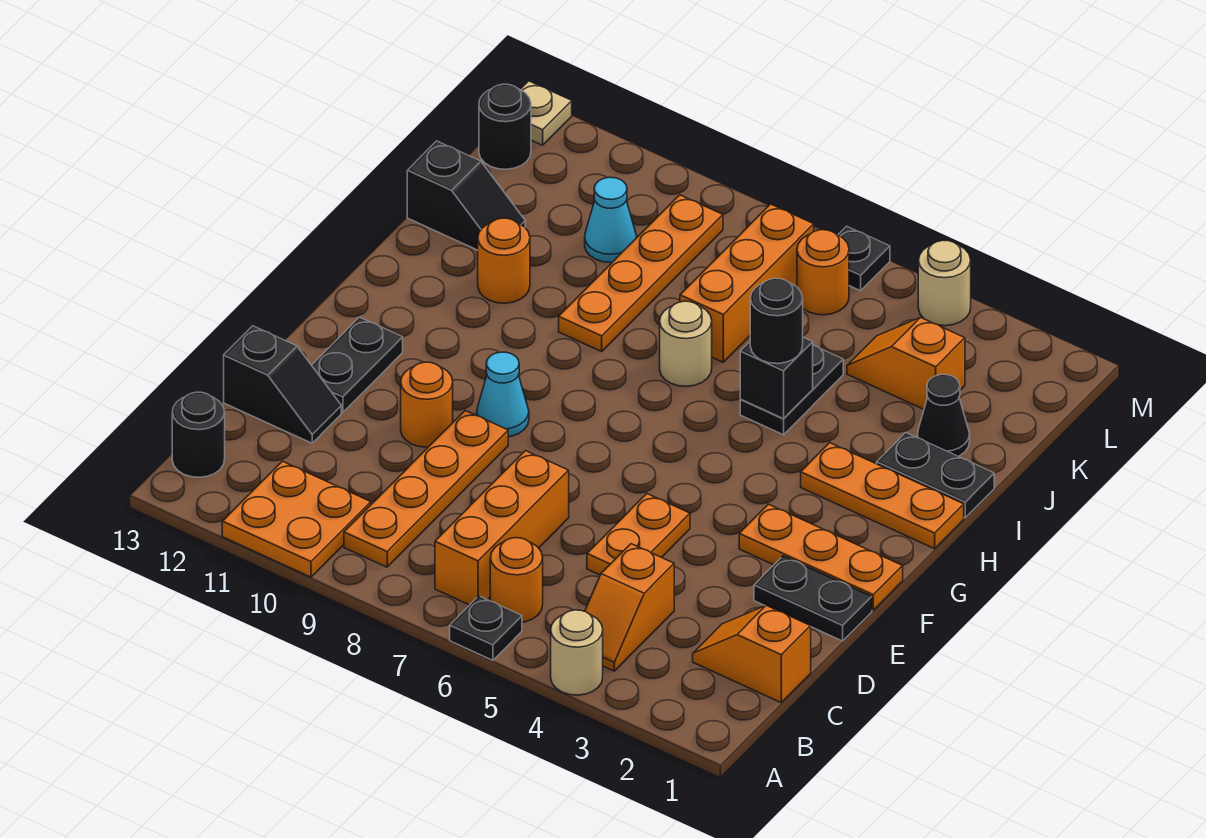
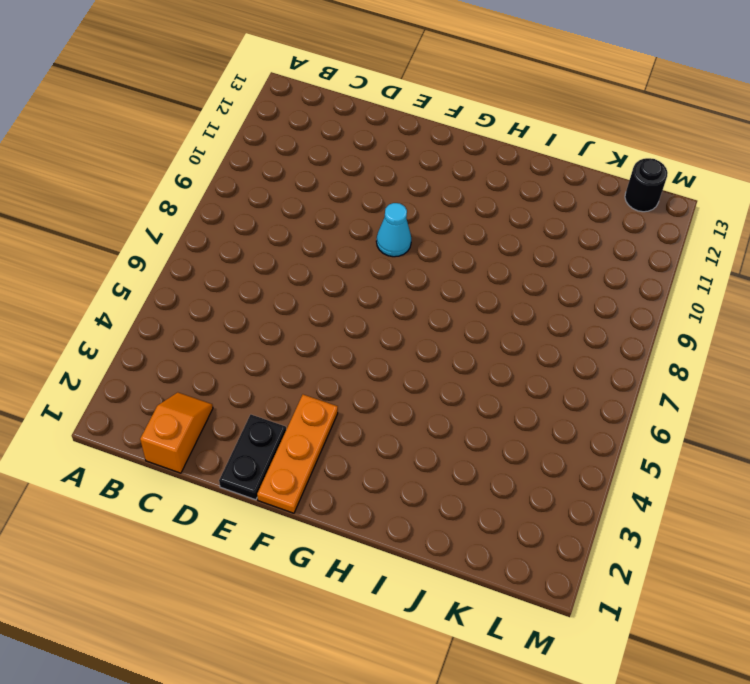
none -> tan round brick A4 level 1
none -> black plate A6 level 1
none -> orange plate A10:B11 level 1
none -> orange slope B4:C4 level 1 top C

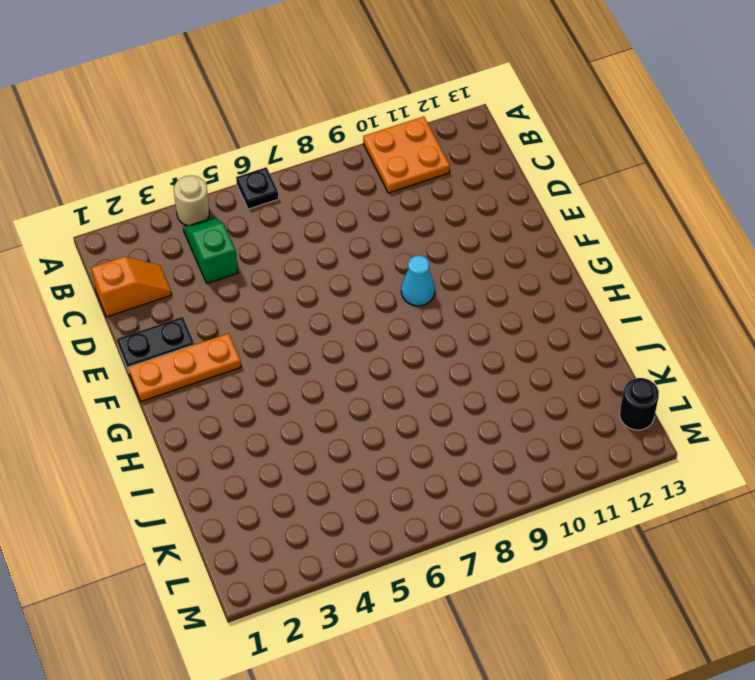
green slope B4:C4 level 1 top C -> orange slope B4:C4 level 1 top C
none -> orange round brick B6 level 1
none -> orange brick B7:D7 level 1
none -> orange plate B9:E9 level 1
none -> black round brick B13 level 1

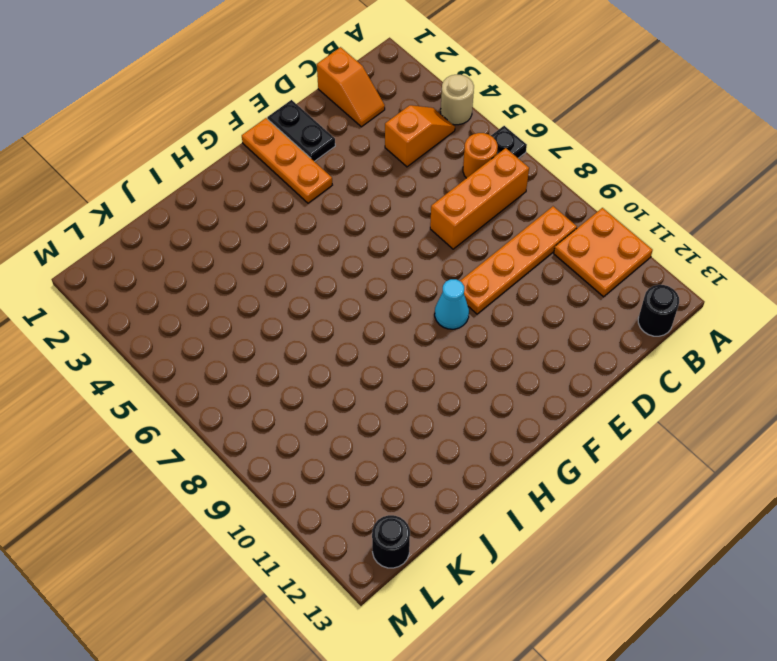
none -> orange plate D5:E5 level 1
none -> black slope D12:D13 level 1 top 13
none -> orange round brick E10 level 1
none -> black plate E12:F12 level 1

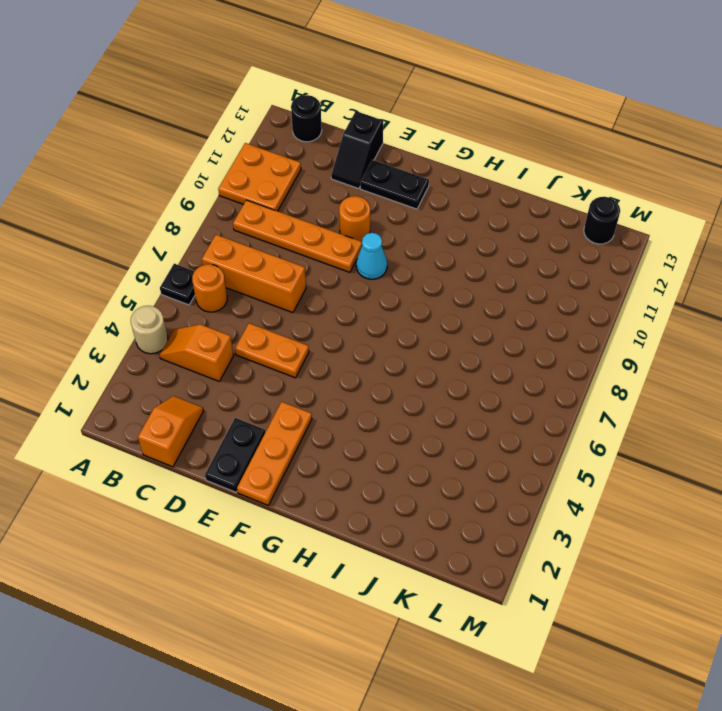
none -> orange plate H1:H3 level 1
none -> black plate I1:I2 level 1
none -> black plate I5:J5 level 1
none -> tan round brick I7 level 1

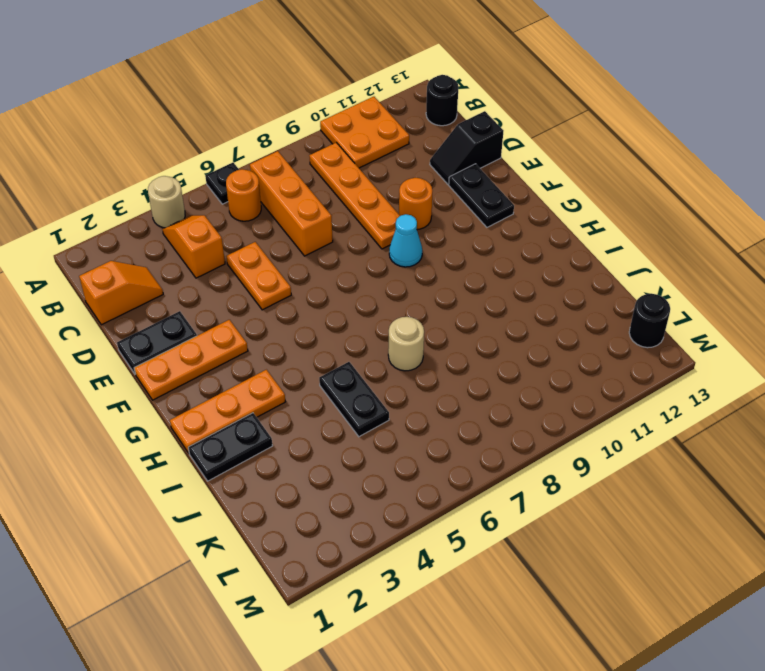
none -> orange plate I9:L9 level 1
none -> orange round brick I11 level 1
none -> black cone J2 level 1
none -> orange brick J7:L7 level 1

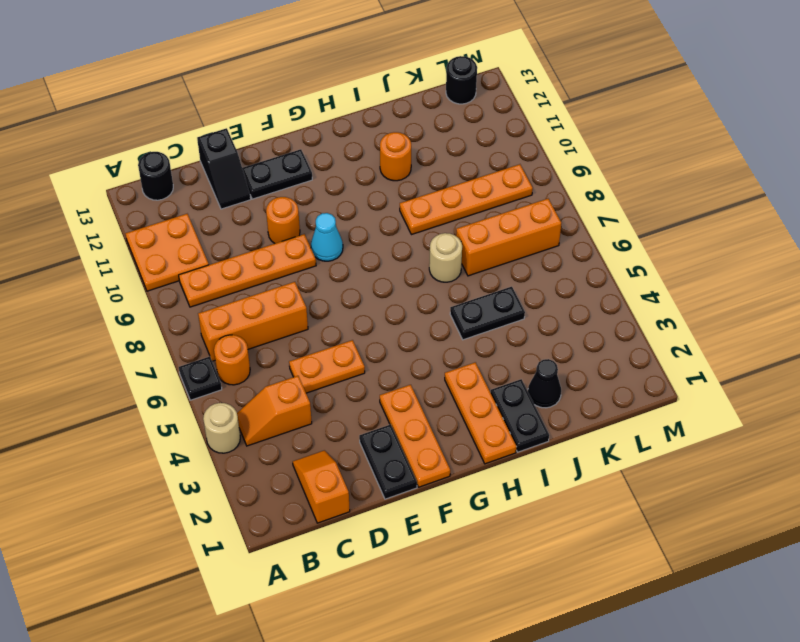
none -> black slope J12:J13 level 1 top 13
none -> orange slope K3:K4 level 1 top 3
none -> cyan cone K10 level 1
none -> orange round brick L6 level 1

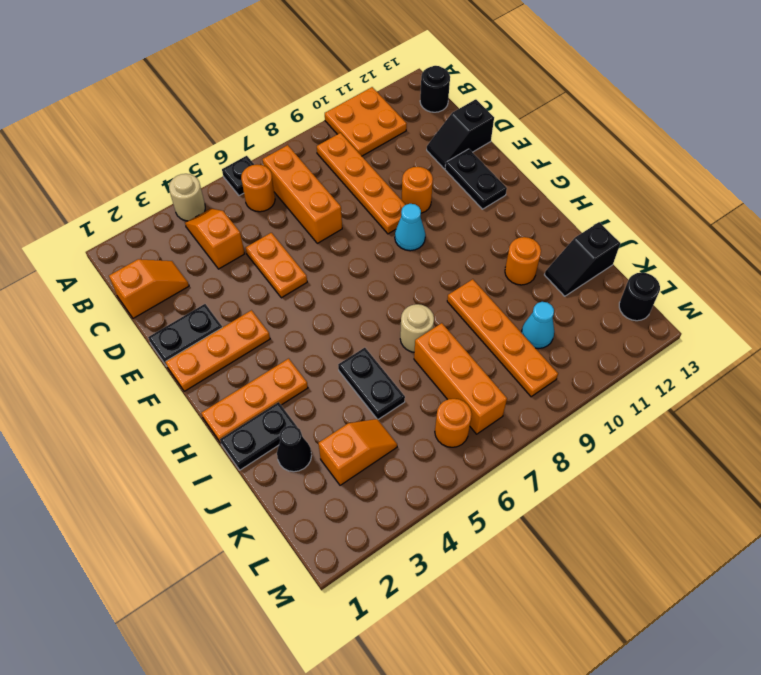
none -> tan round brick M4 level 1
none -> black plate M6 level 1
none -> tan plate M13 level 1
none -> black brick I5 level 2

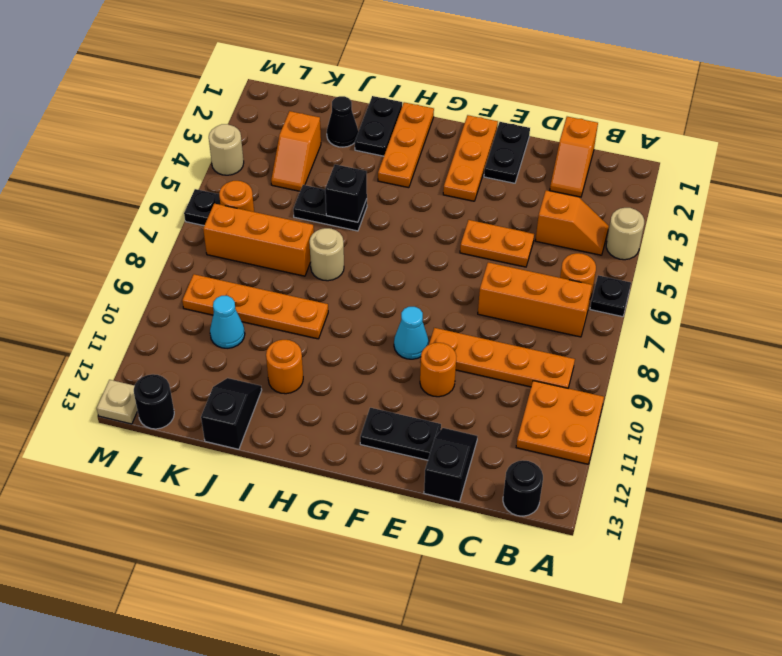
none -> black round brick I5 level 3

